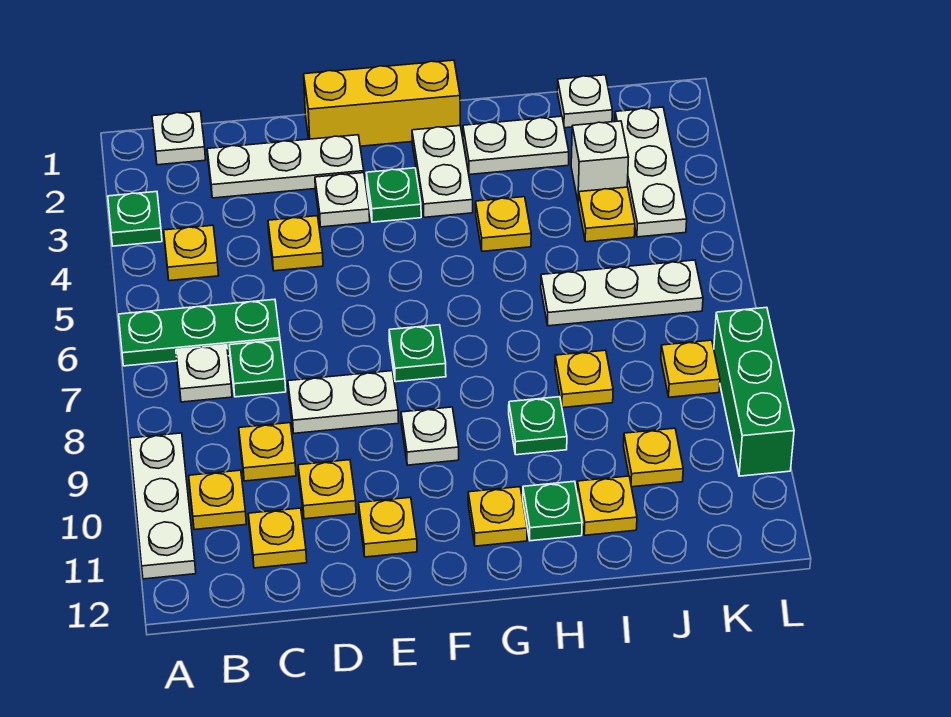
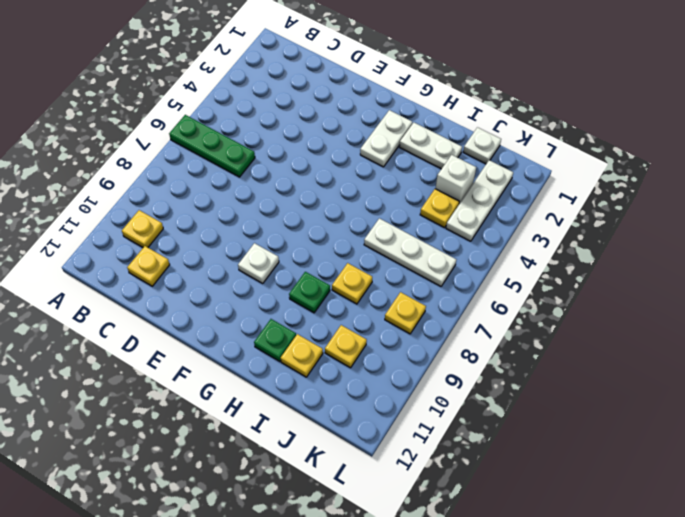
none -> green plate A3 level 1
none -> white plate A9:A11 level 1
none -> white plate B1 level 1
none -> yellow plate B4 level 1

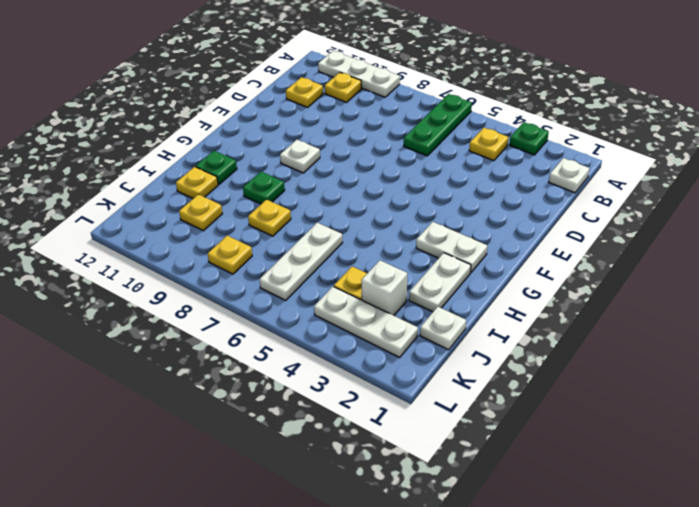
none -> white plate B7 level 1
none -> white plate C2:E2 level 1
none -> green plate C7 level 1
none -> yellow plate C9 level 1

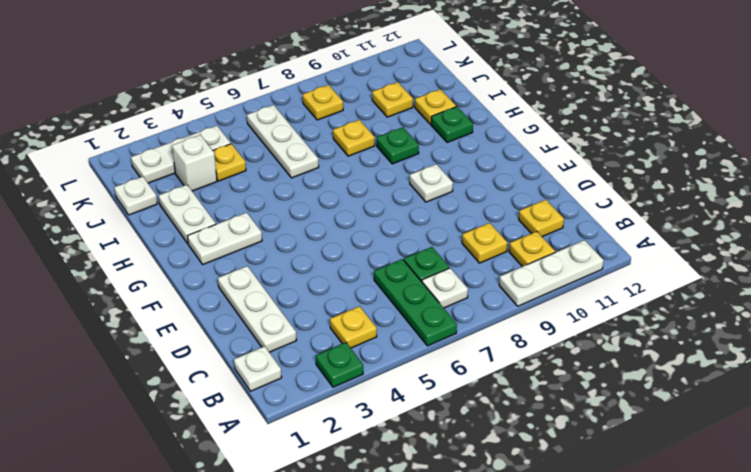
none -> yellow plate D4 level 1
none -> white plate D8:E8 level 1
none -> yellow plate D10 level 1
none -> yellow brick E1:G1 level 1

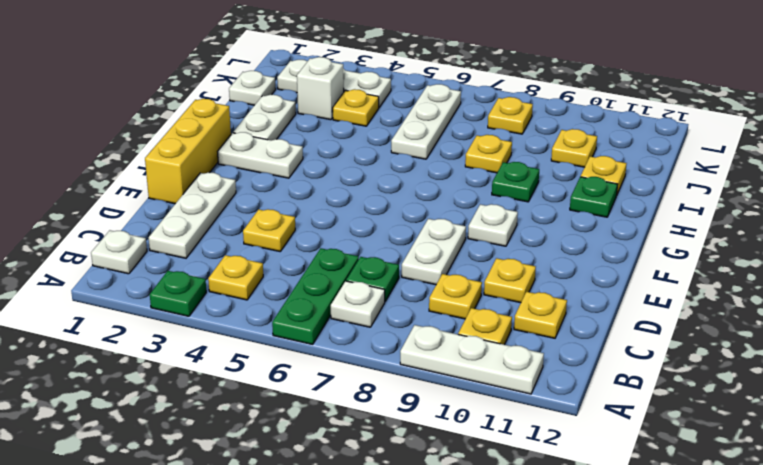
none -> white plate E3 level 1
none -> yellow plate E11 level 1
none -> green plate F3 level 1
none -> green plate F7 level 1

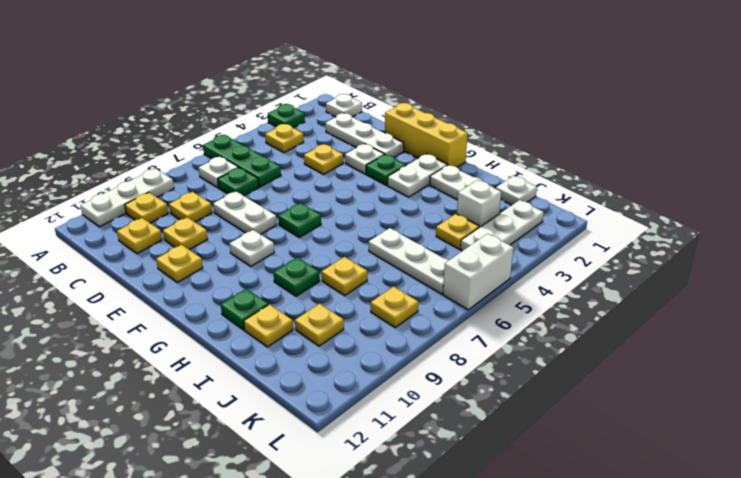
white brick L5:L6 level 1 -> none
none -> yellow plate G11 level 1
none -> yellow plate H4 level 1
none -> green brick L8:L10 level 1

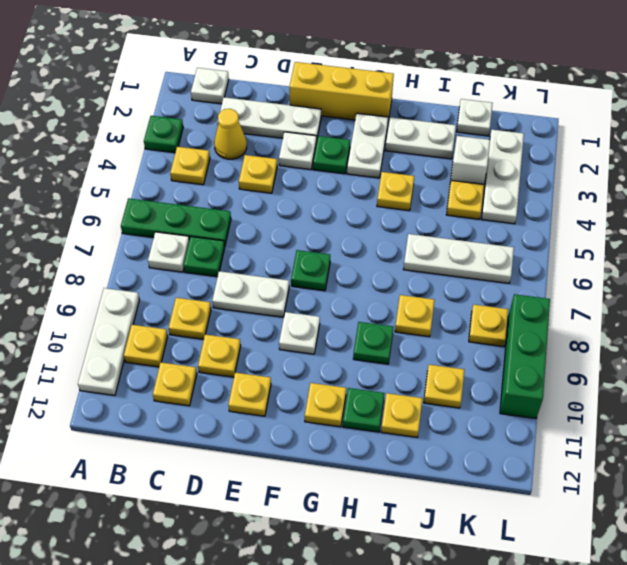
yellow cone C3 level 1 -> none

